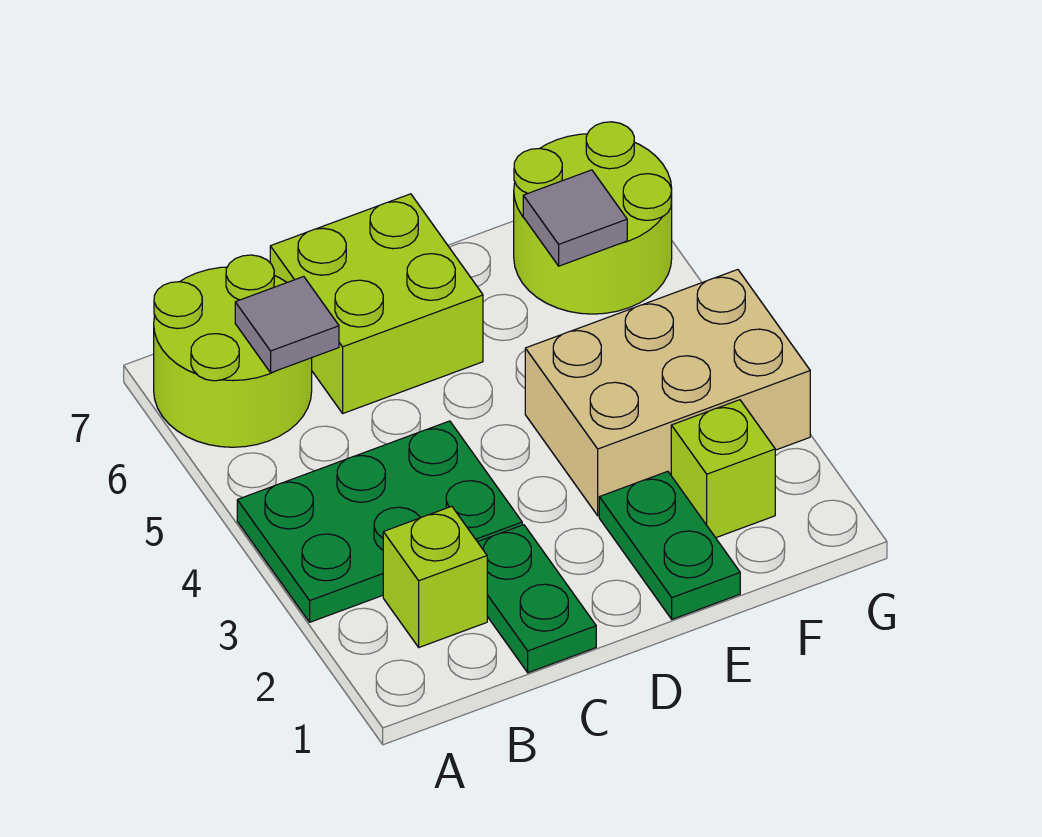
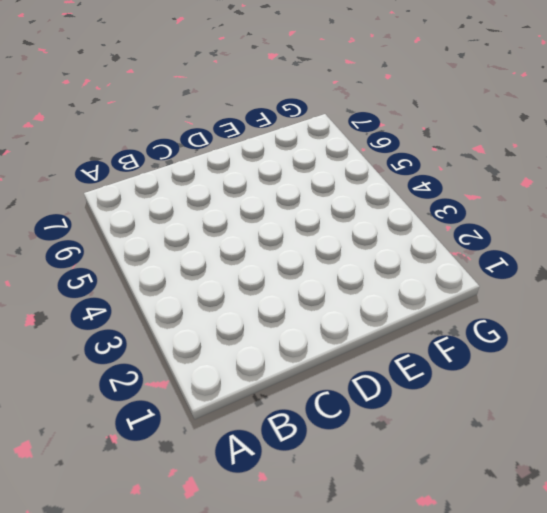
none -> green plate A3:C4 level 1
none -> lime round brick A6:B7 level 1

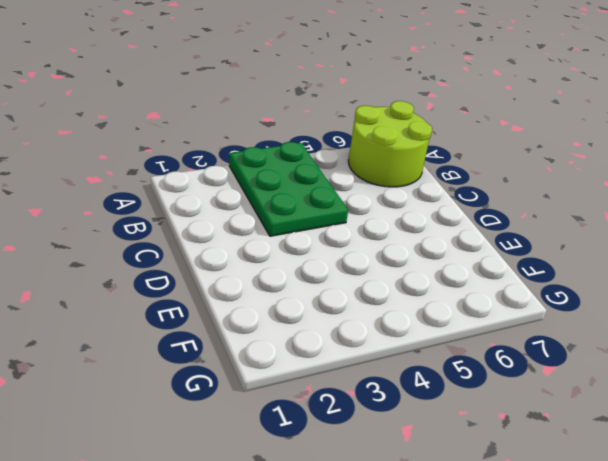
none -> lime brick B2 level 1
none -> green plate C1:C2 level 1

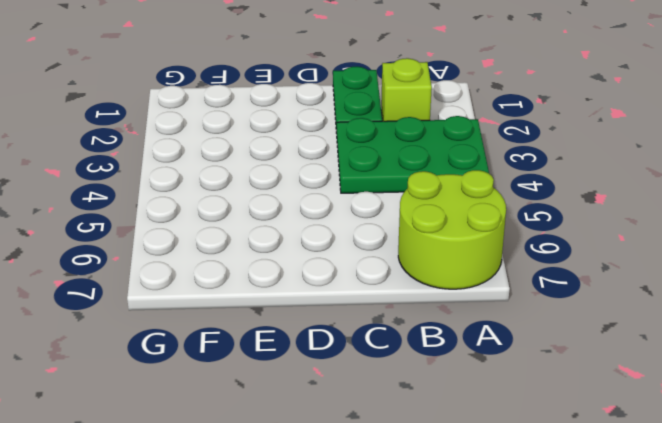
none -> lime brick C6:D7 level 1
none -> green plate E1:E2 level 1

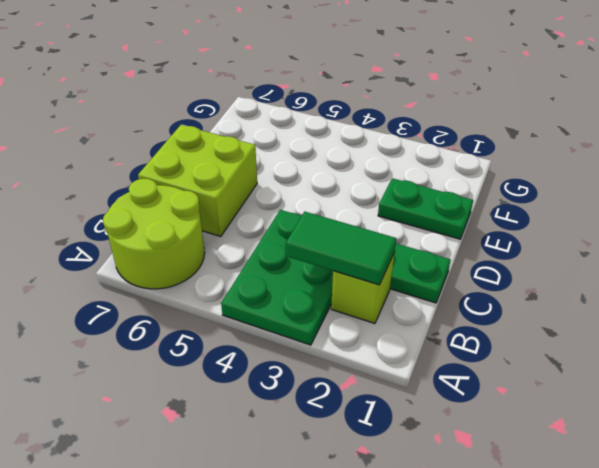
green tile B2:B3 level 2 -> none
none -> tan brick E3:G4 level 1
none -> lime brick F2 level 1

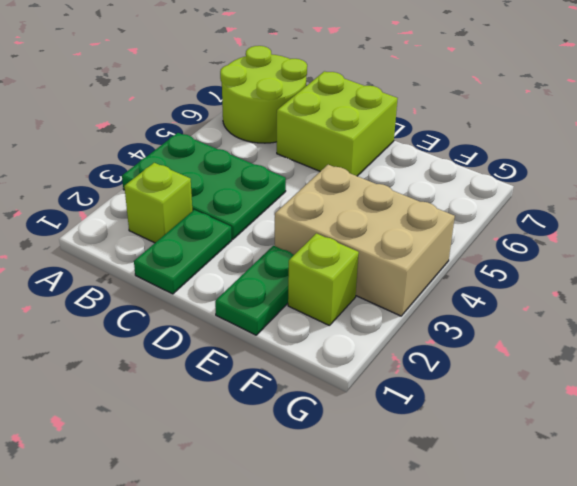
none -> lime round brick F6:G7 level 1
none -> grey tile B6 level 2

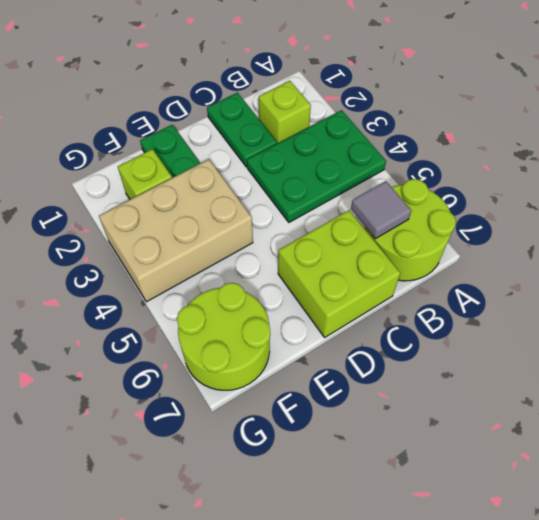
none -> grey tile F6 level 2

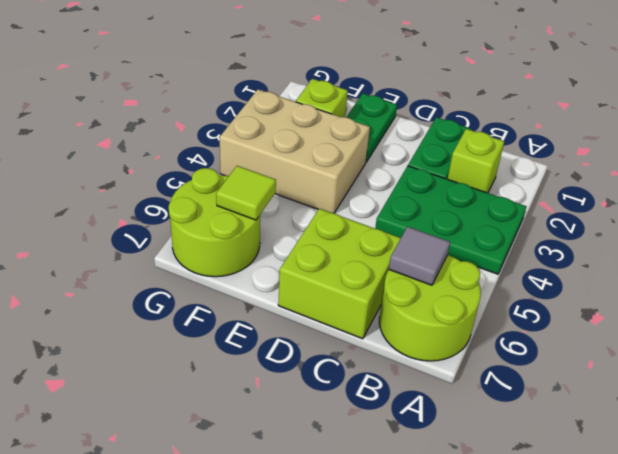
lime tile F6 level 2 -> grey tile F6 level 2

